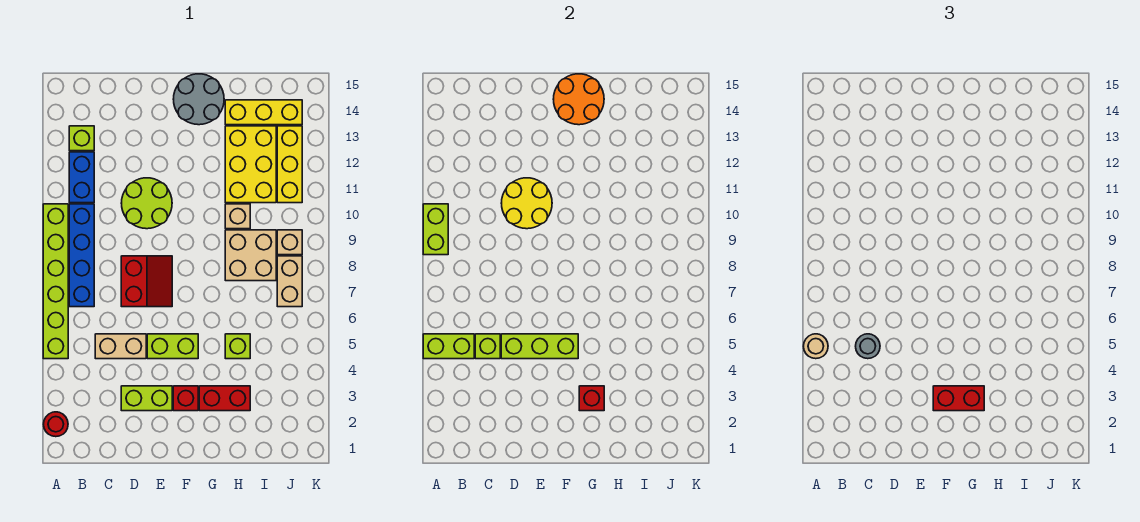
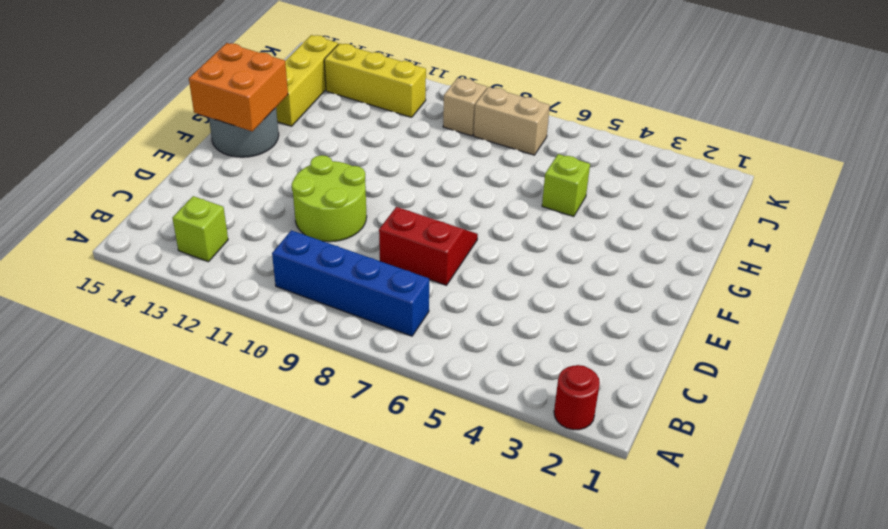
orange brick F14:G15 level 2 -> orange round brick F14:G15 level 2
none -> lime brick A5:A10 level 1
none -> blue brick B11:B12 level 1
none -> tan brick C5:D5 level 1
none -> lime brick D3:E3 level 1

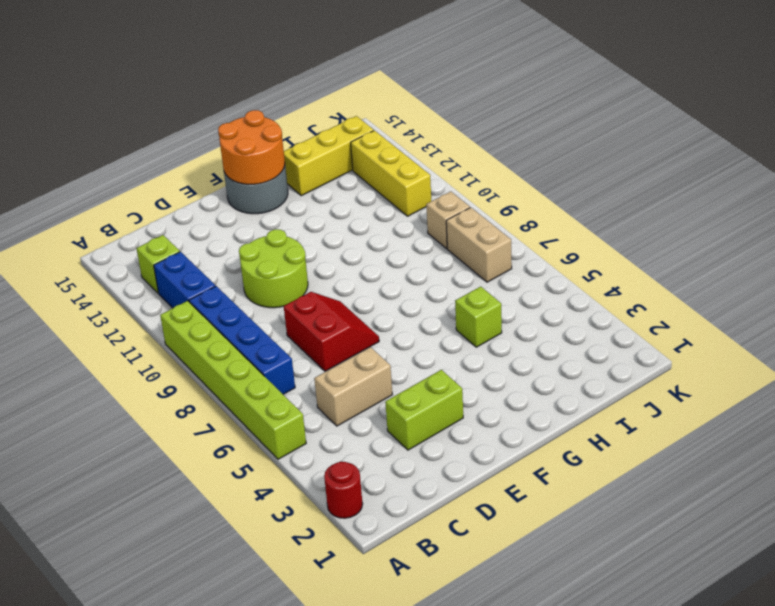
none -> lime brick E5:F5 level 1
none -> red brick F3 level 1
none -> red brick G3:H3 level 1
none -> tan brick H8:I9 level 1

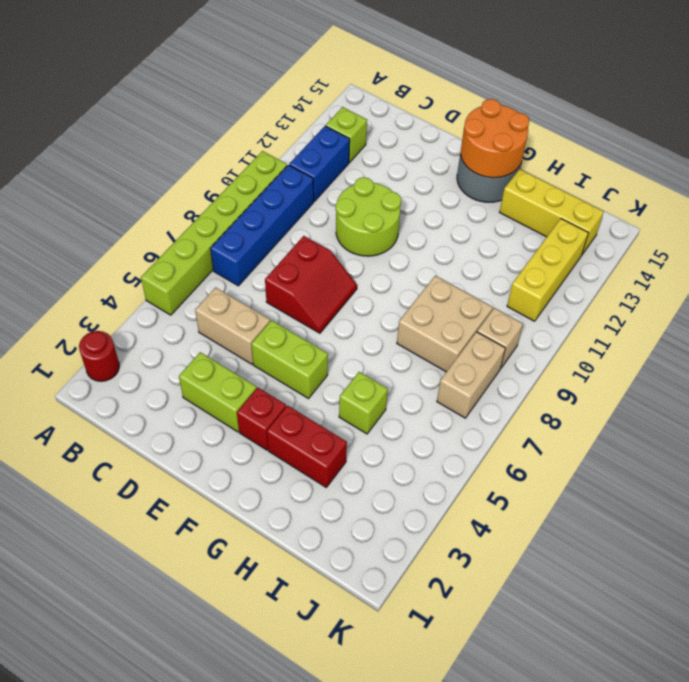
none -> tan brick H10 level 1
none -> yellow brick H11:I13 level 1
none -> lime brick A5:B5 level 2
none -> lime brick A9:A10 level 2

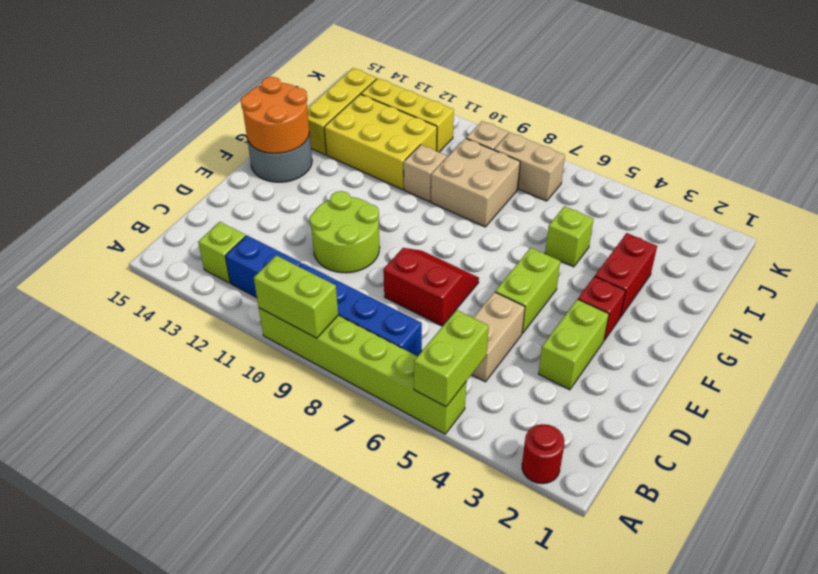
none -> lime brick C5 level 2
none -> lime brick D5:F5 level 2
none -> yellow round brick D10:E11 level 2
none -> red brick G3 level 2

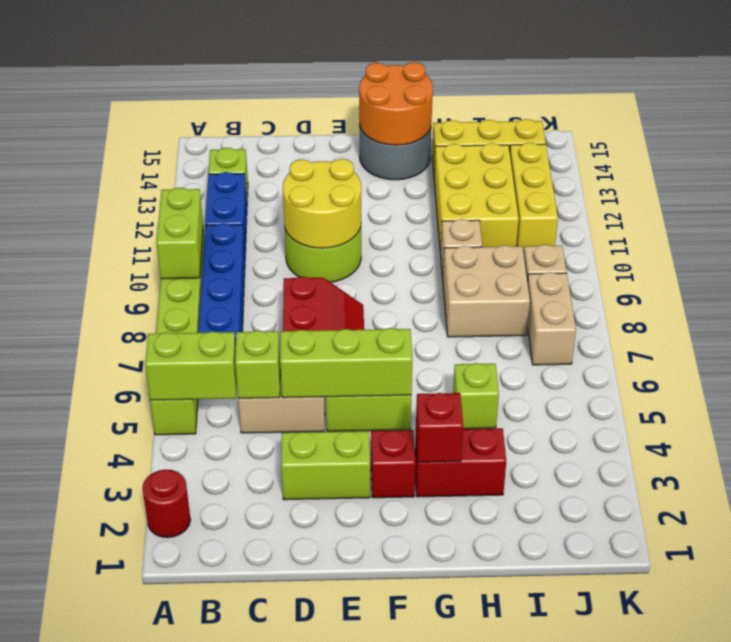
none -> tan round brick A5 level 3
none -> grey round brick C5 level 3
none -> red brick F3:G3 level 3

